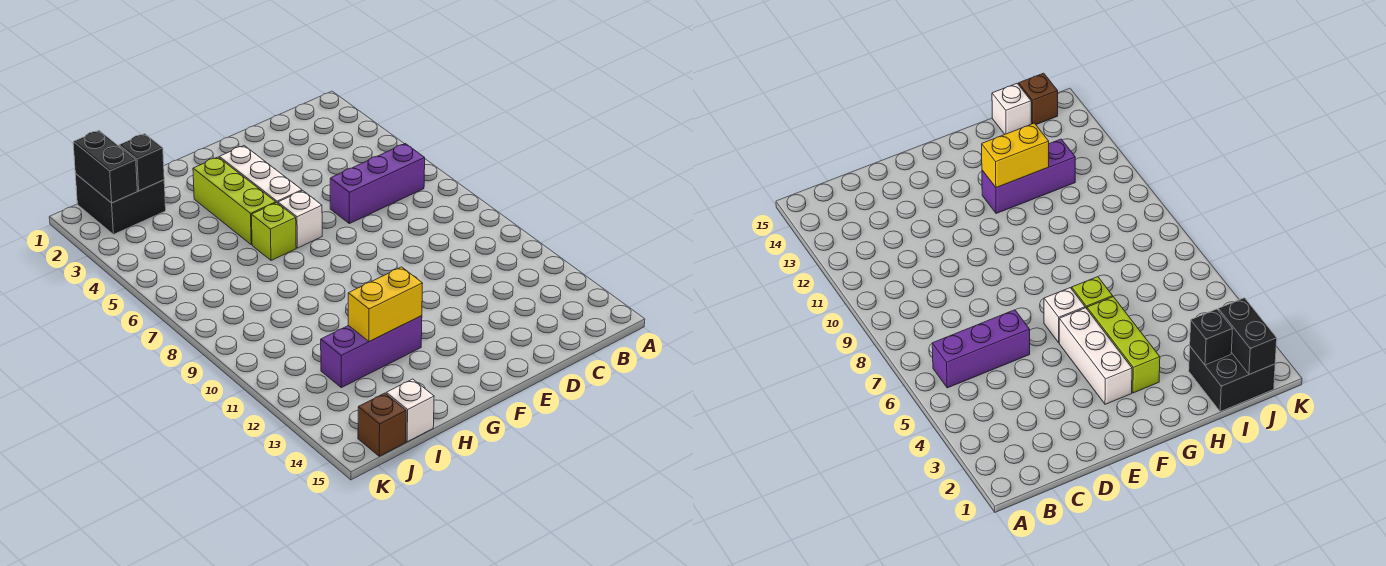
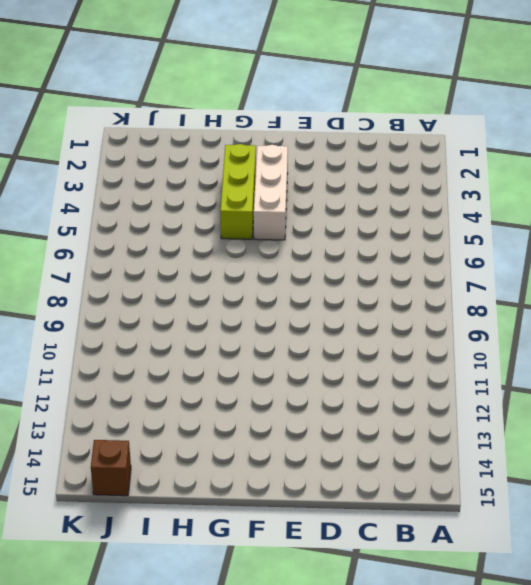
none -> purple brick B6:D6 level 1
none -> white brick F6 level 1
none -> lime brick G6 level 1

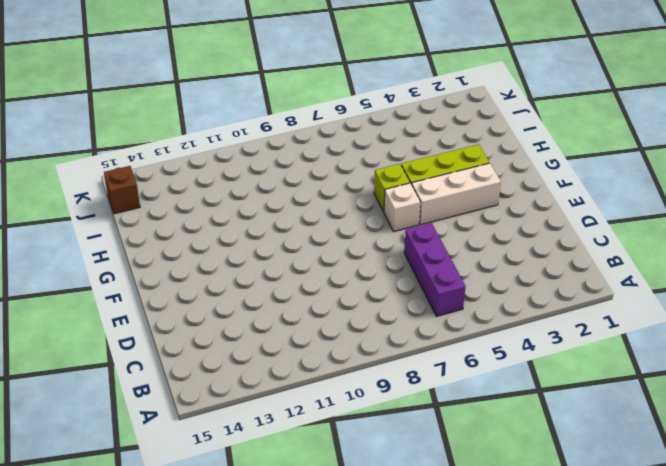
none -> purple brick G12:I12 level 1
none -> black brick I1:J2 level 1
none -> white brick I15 level 1

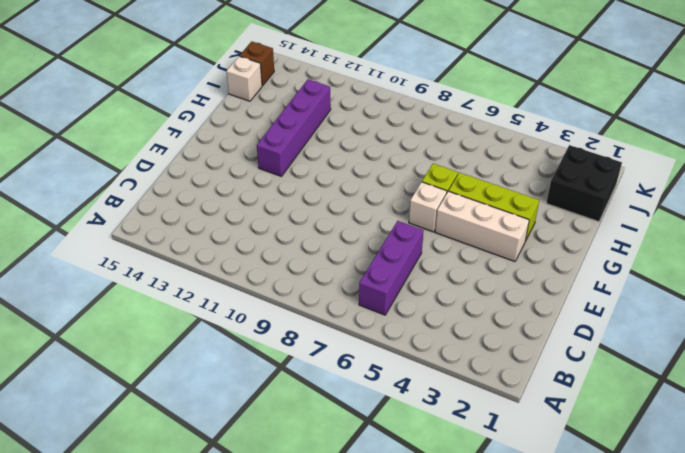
purple brick F12:I12 level 1 -> purple brick G12:I12 level 1
none -> yellow brick G12:H12 level 2
none -> black brick I2 level 2
none -> black brick J1:J2 level 2

